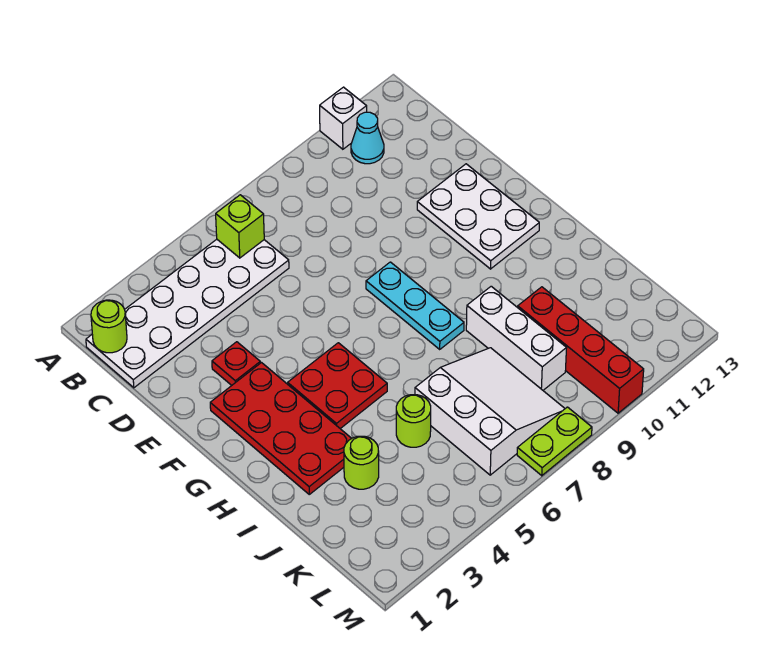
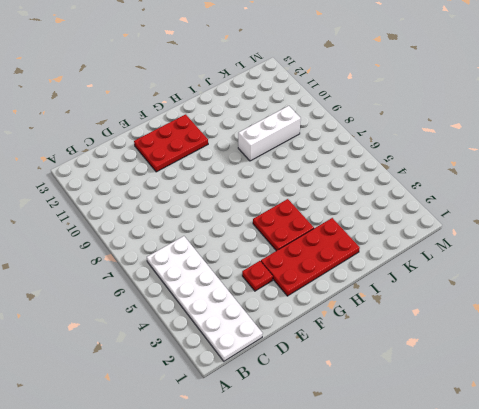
red plate E11:G12 level 1 -> white plate E11:G12 level 1
none -> white brick A11 level 1
none -> cyan cone B11 level 1
none -> cyan plate F8:H8 level 1

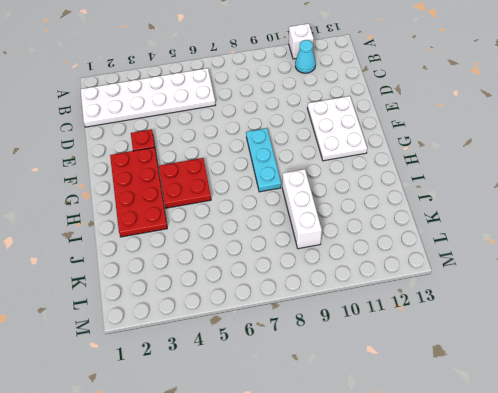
none -> lime round brick J3 level 1
none -> lime round brick J5 level 1
none -> white slope J6:L8 level 1 top 6

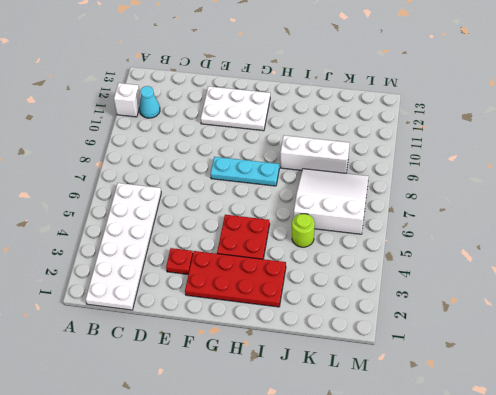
none -> lime round brick J3 level 1
none -> red brick J10:M10 level 1
none -> lime plate M7:M8 level 1

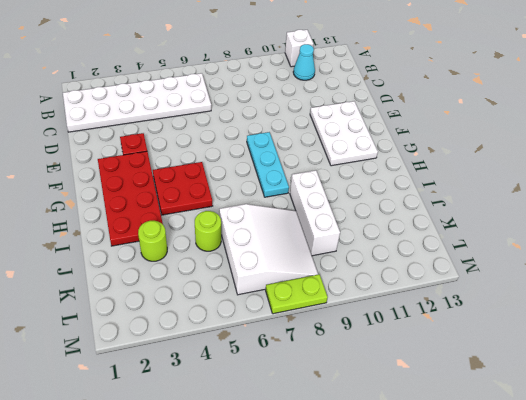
none -> red brick J10:M10 level 1
none -> lime round brick B1 level 2
none -> lime brick B6 level 2

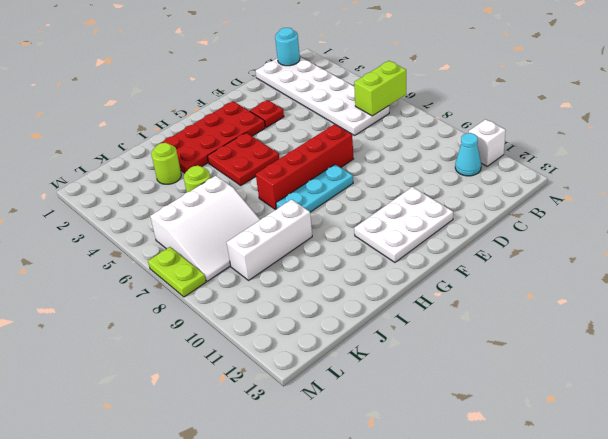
lime brick A6:B6 level 2 -> lime brick B6 level 2
cyan round brick B1 level 2 -> lime round brick B1 level 2
red brick E7:H7 level 1 -> red brick J10:M10 level 1

